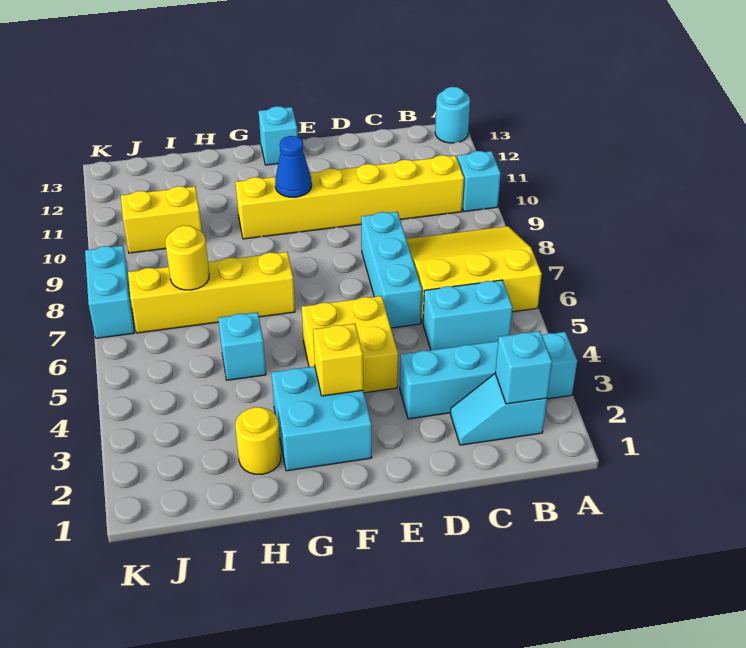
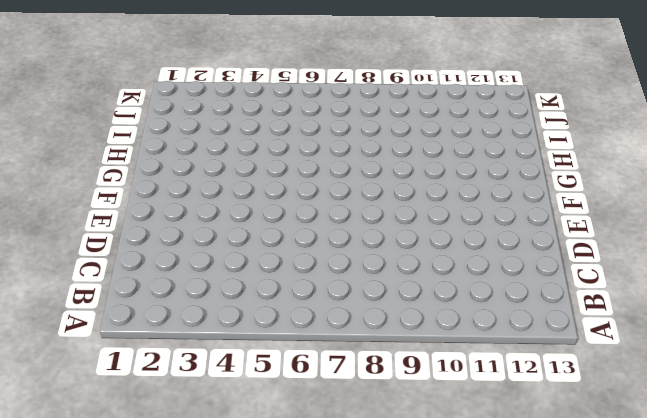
none -> cyan brick A3:D3 level 1
none -> yellow slope A6:C8 level 1 top 6
none -> cyan brick A10 level 1

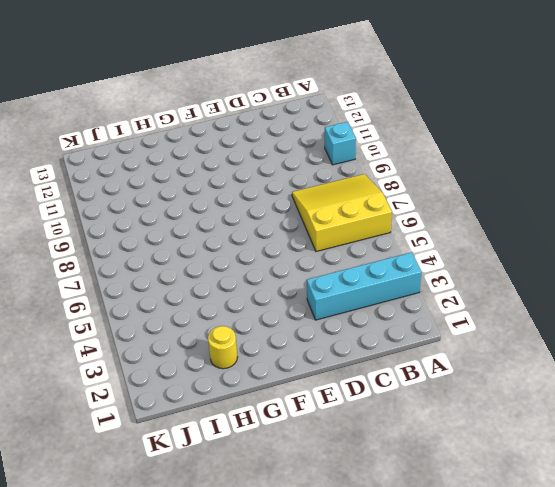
none -> cyan round brick A13 level 1
none -> cyan slope B2:C2 level 1 top B
none -> cyan brick B5:C5 level 1

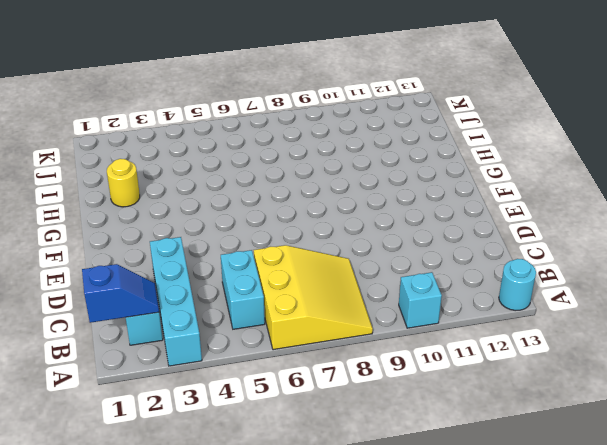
blue slope B1:B2 level 2 top 1 -> cyan brick B2 level 2
none -> yellow brick B10:G10 level 1
none -> cyan brick D6:D8 level 1
none -> yellow brick E4:F5 level 1

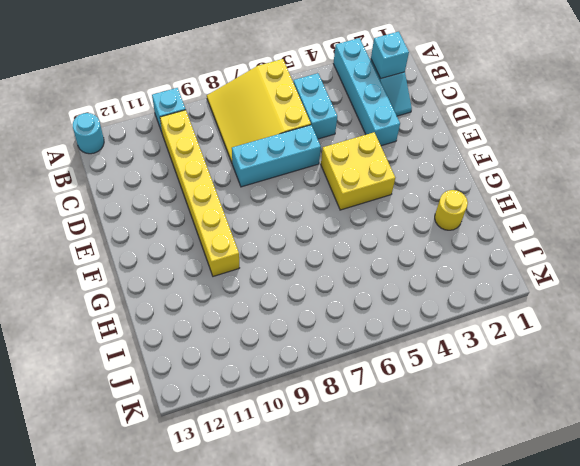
none -> cyan brick F2:G3 level 1
none -> cyan brick F13 level 1
none -> yellow brick G7:J7 level 1

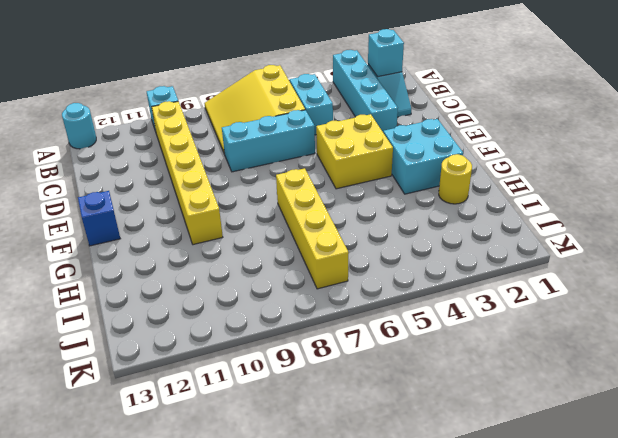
blue brick F13 level 1 -> cyan brick F13 level 1
none -> cyan brick H5 level 1
none -> yellow brick I10:J10 level 1
none -> cyan brick K7:K8 level 1

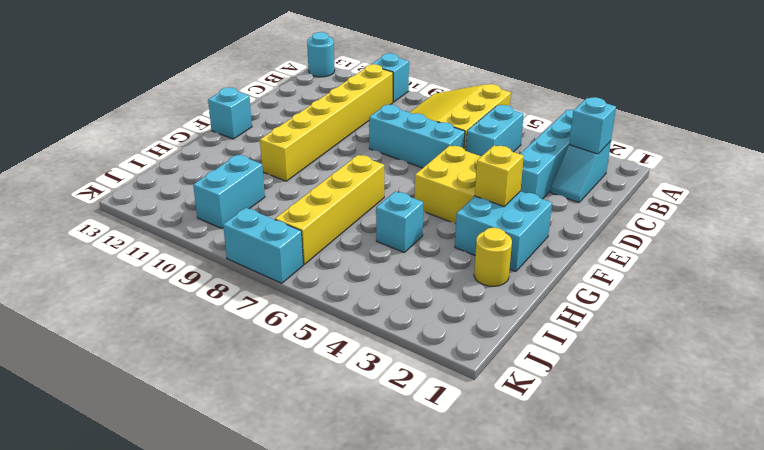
cyan brick I10:J10 level 1 -> yellow brick I10:J10 level 1
none -> blue cone F10 level 2
none -> yellow round brick I7 level 2

